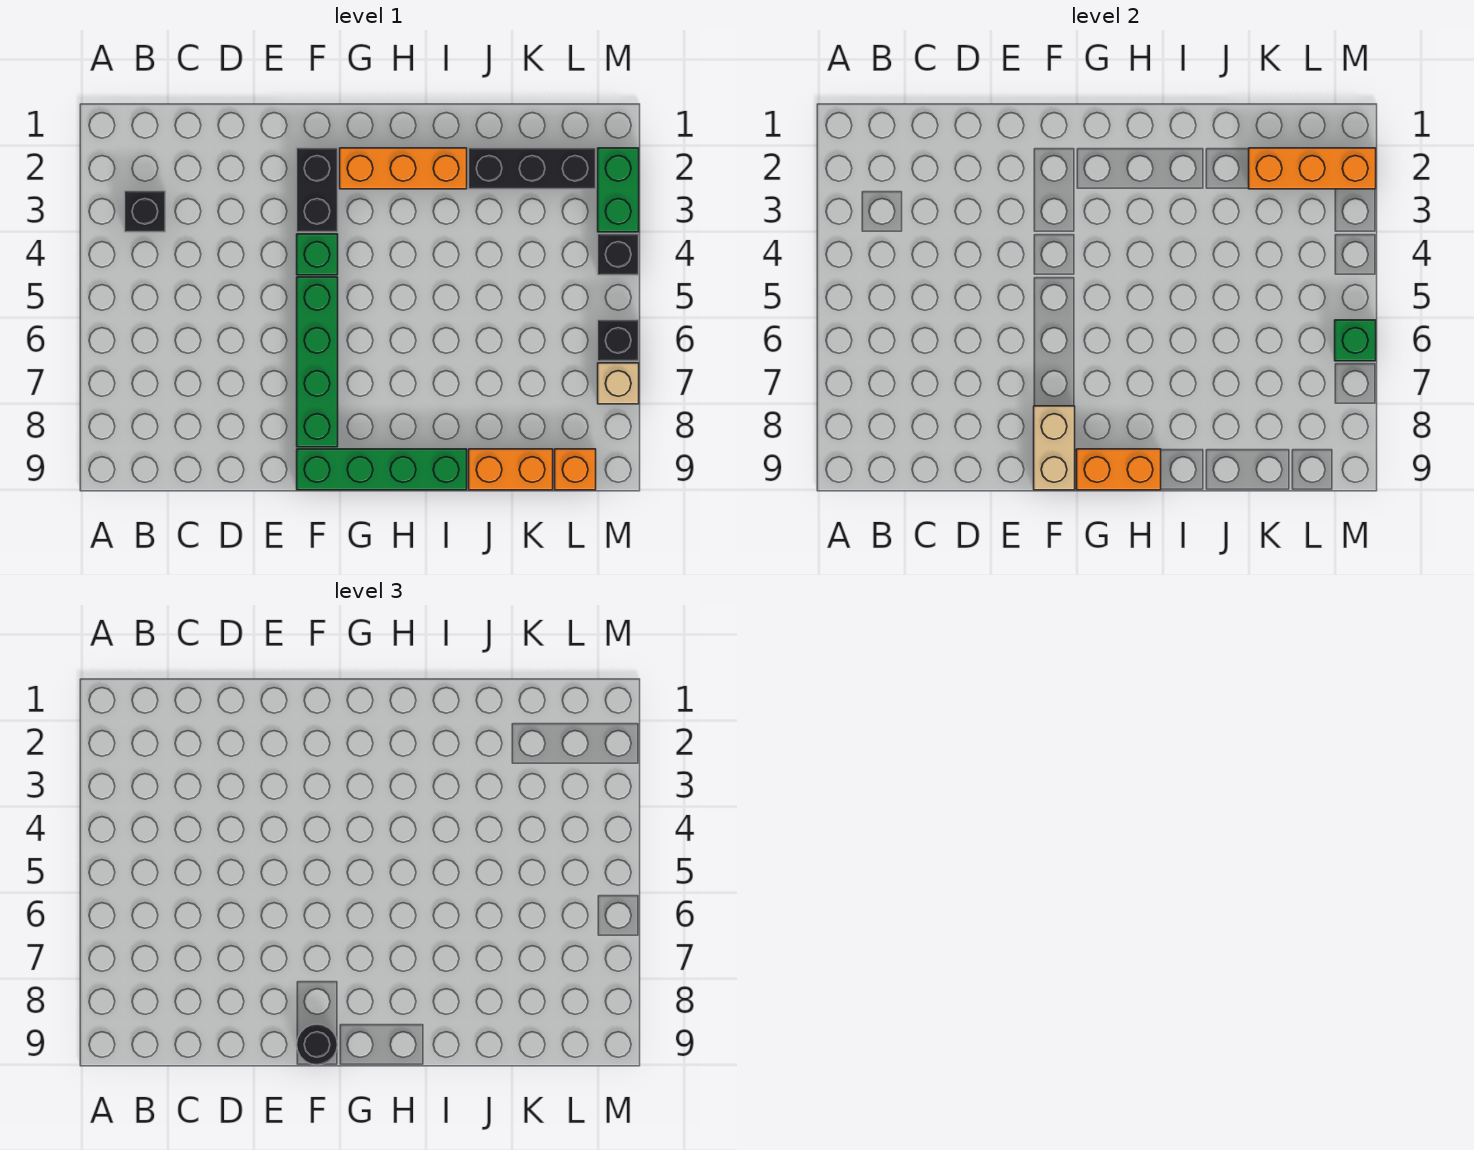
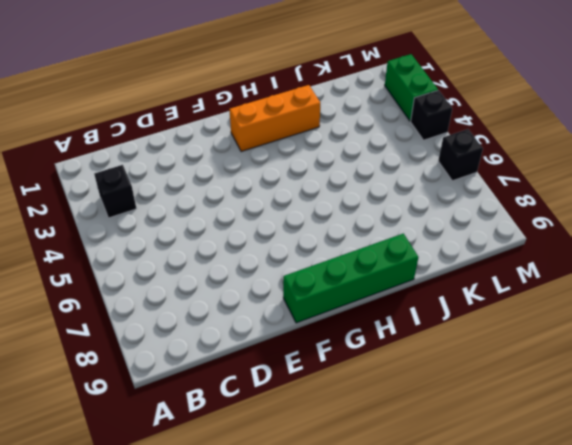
none -> black brick F2:F3 level 1
none -> green brick F4 level 1
none -> green brick F5:F8 level 1

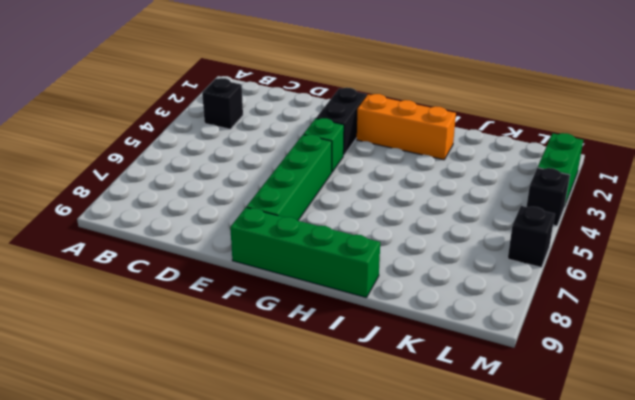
none -> black brick J2:L2 level 1
none -> orange brick J9:K9 level 1
none -> orange brick L9 level 1

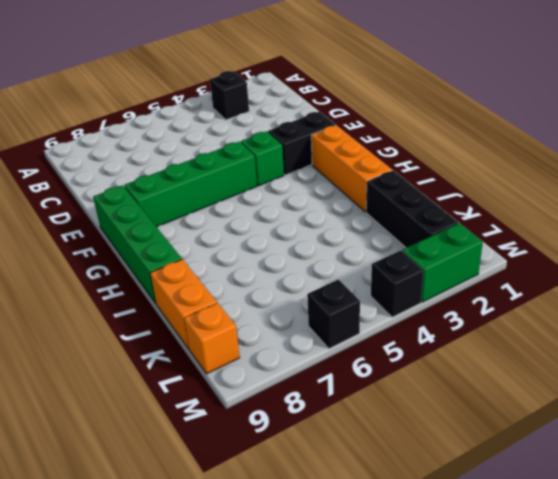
none -> tan brick M7 level 1
none -> tan brick F8:F9 level 2
none -> orange brick G9:H9 level 2

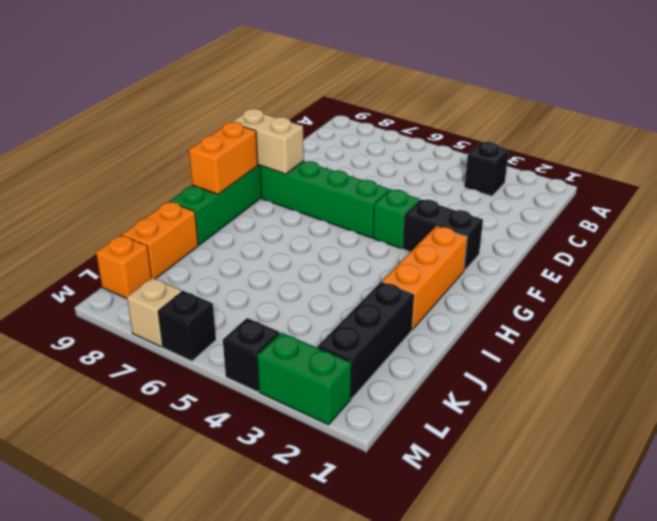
none -> orange brick K2:M2 level 2
none -> green brick M6 level 2
none -> black round brick F9 level 3

